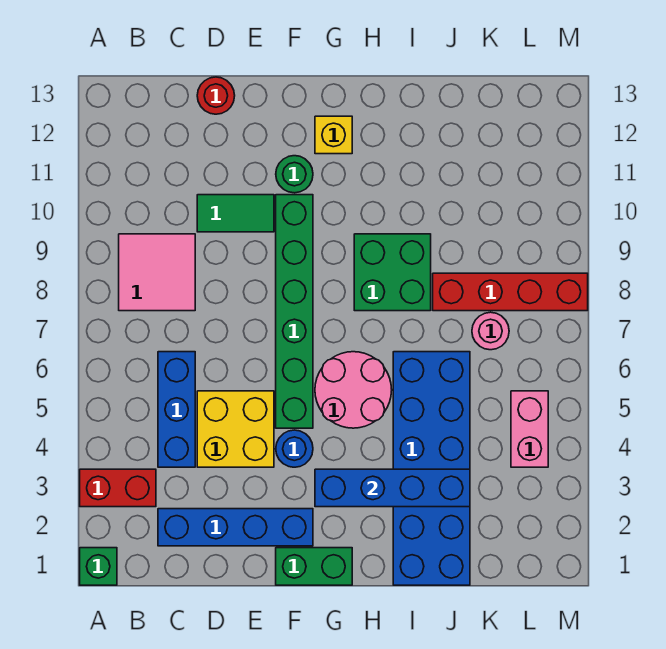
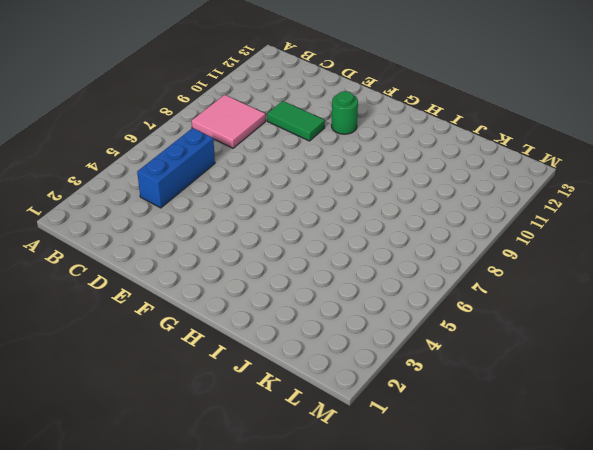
none -> green brick A1 level 1
none -> red brick A3:B3 level 1
none -> blue brick C2:F2 level 1

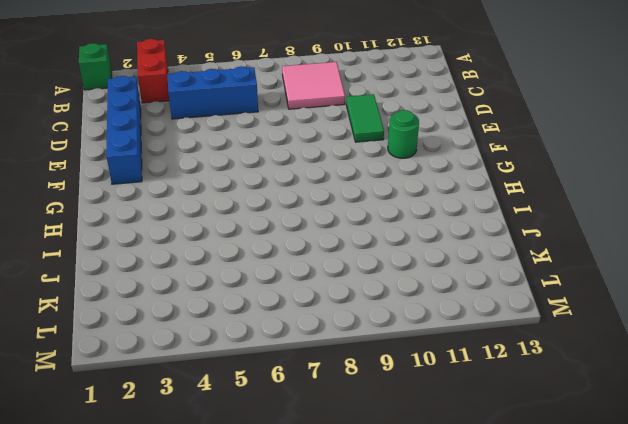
none -> yellow brick D4:E5 level 1
none -> red round brick D13 level 1
none -> green brick F1:G1 level 1

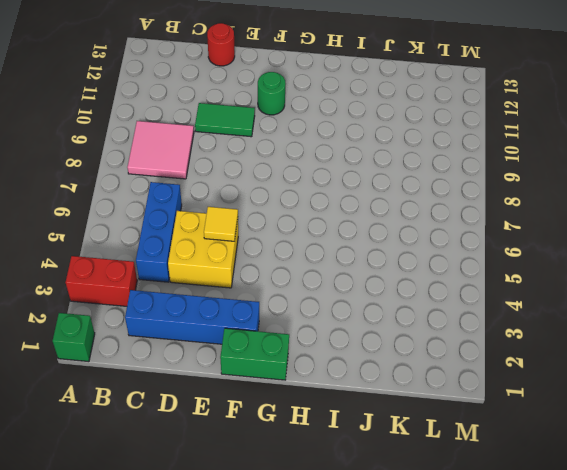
yellow tile E5 level 2 -> none
none -> blue round brick F4 level 1
none -> green brick F5:F10 level 1
none -> pink round brick G5:H6 level 1

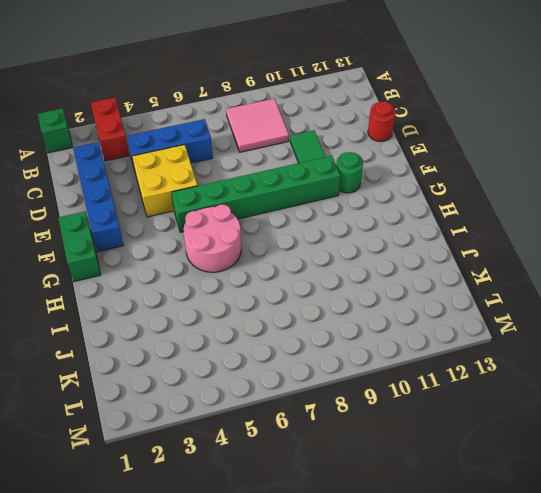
none -> blue round brick F4 level 1
none -> yellow brick G12 level 1
none -> green brick H8:I9 level 1

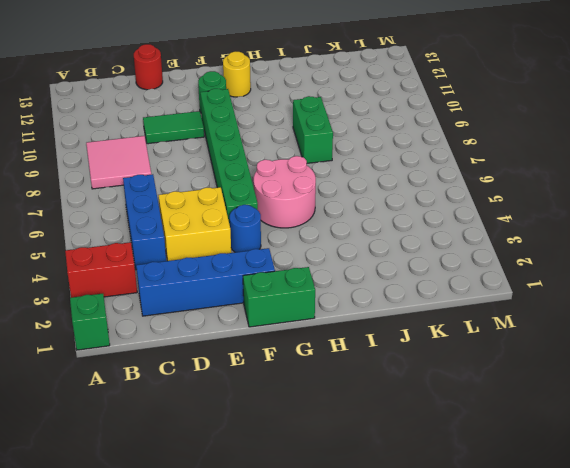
yellow round brick G12 level 1 -> yellow brick G12 level 1
green brick I8:I9 level 1 -> green brick H8:I9 level 1
none -> blue brick I1:J6 level 1
none -> red brick J8:M8 level 1
none -> pink round brick K7 level 1

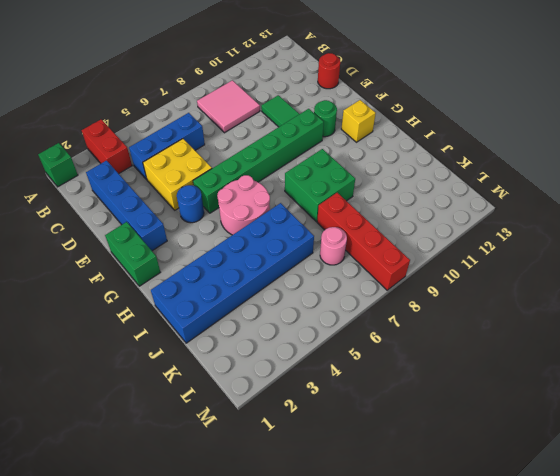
none -> pink brick L4:L5 level 1
none -> blue brick G3:J3 level 2

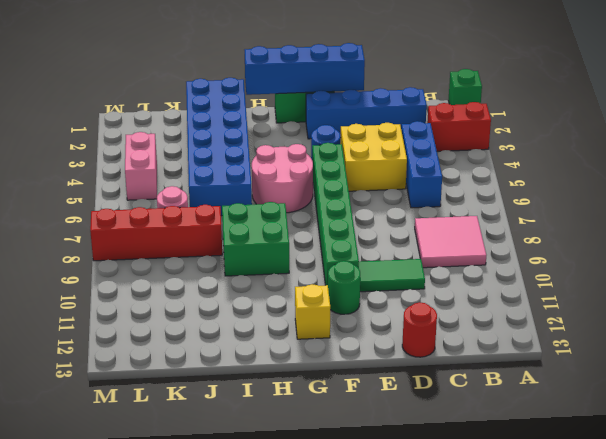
blue brick E1:H1 level 2 -> blue brick G3:J3 level 2

